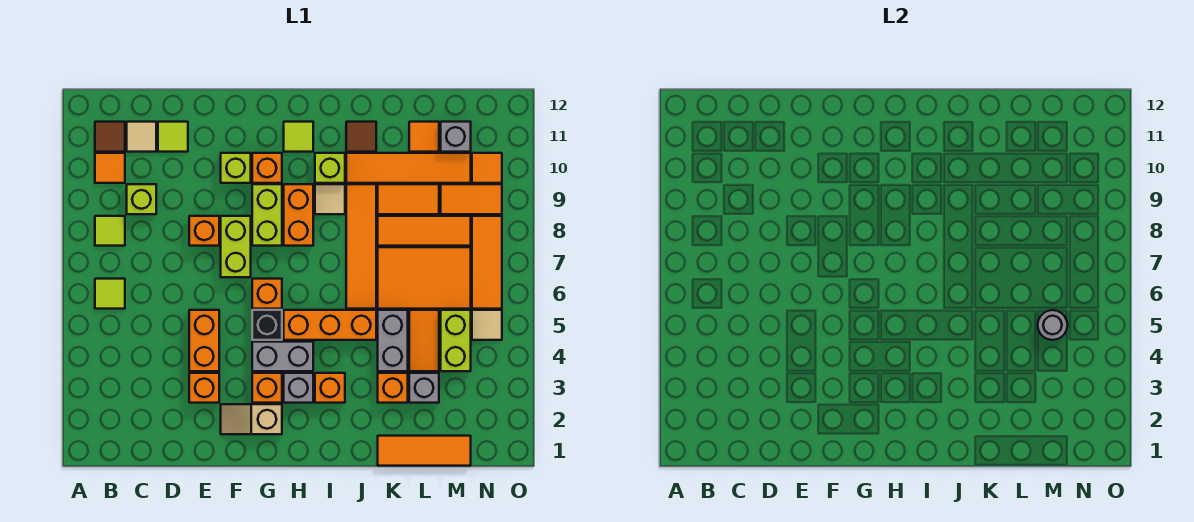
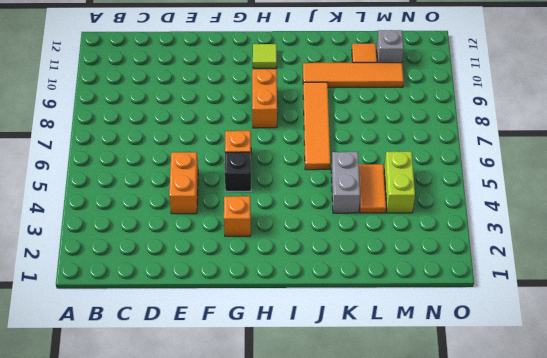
none -> lime tile B6 level 1
none -> lime tile B8 level 1
none -> orange tile B10 level 1
none -> brown tile B11 level 1

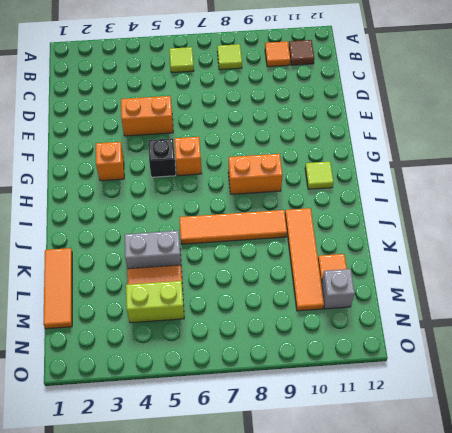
none -> lime brick C9 level 1
none -> tan tile C11 level 1
none -> lime tile D11 level 1
none -> orange brick E3 level 1

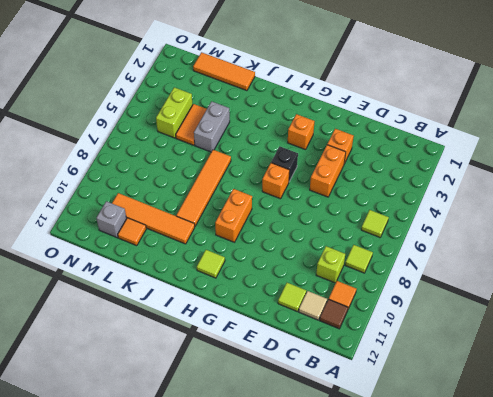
none -> orange brick E8 level 1
none -> tan slope F2:G2 level 1 top G
none -> lime brick F7:F8 level 1
none -> lime brick F10 level 1

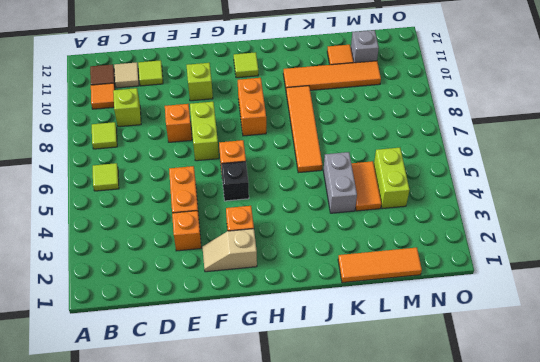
none -> grey brick G4:H4 level 1
none -> lime brick G8:G9 level 1
none -> orange brick G10 level 1
none -> grey brick H3 level 1

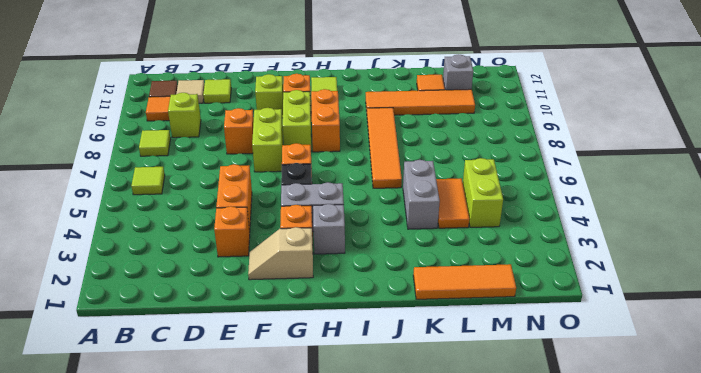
none -> orange brick H5:J5 level 1
none -> orange brick I3 level 1
none -> tan tile I9 level 1
none -> lime brick I10 level 1

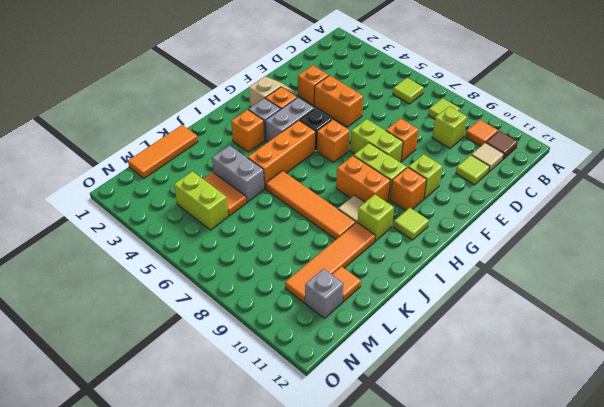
none -> brown tile J11 level 1
none -> orange brick K3 level 1
none -> orange tile K6:M7 level 1
none -> orange tile K8:M8 level 1

